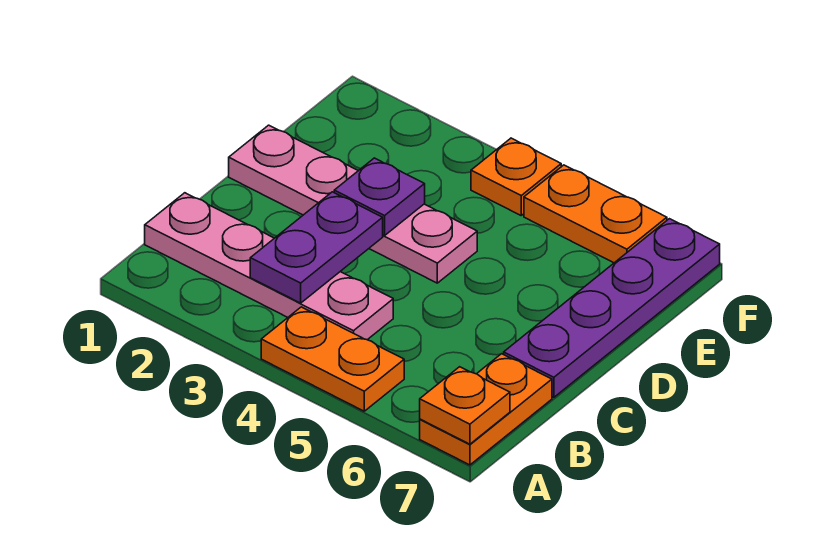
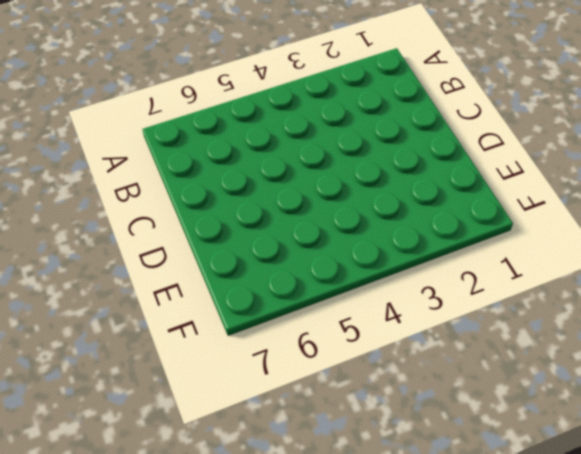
none -> orange plate A4:A5 level 1
none -> orange plate A7:B7 level 1

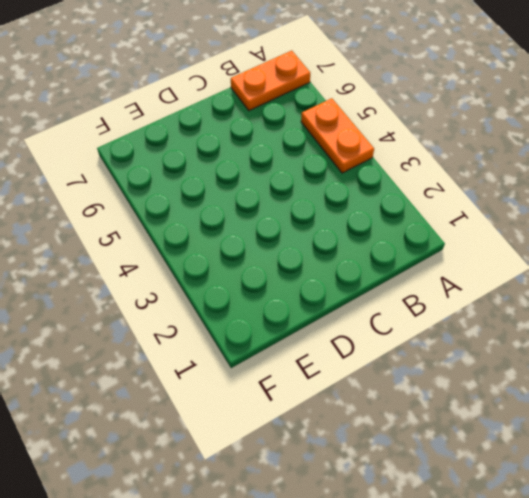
none -> pink plate B1:B4 level 1
none -> purple plate C7:F7 level 1

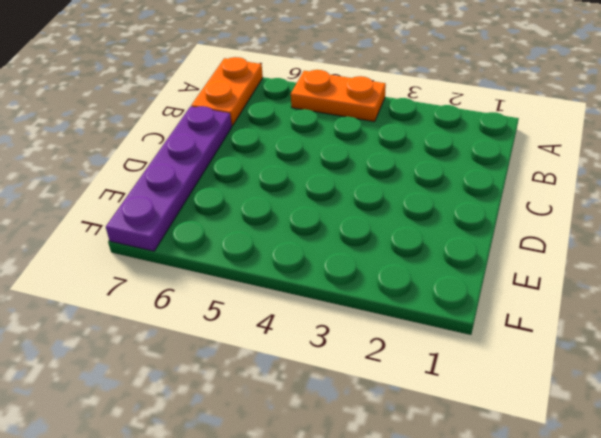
none -> pink plate B1:B4 level 1
none -> pink plate D1:D4 level 1

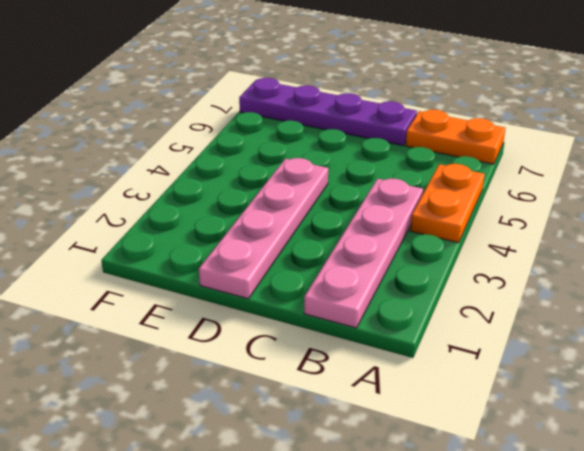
none -> orange plate F4 level 1
none -> orange plate F5:F6 level 1

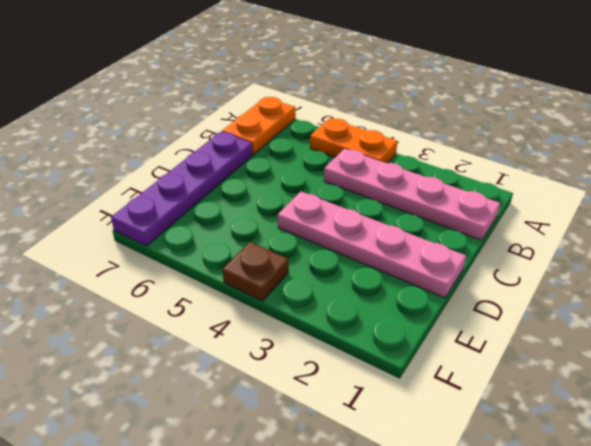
brown plate F4 level 1 -> orange plate F4 level 1
none -> orange plate F5:F6 level 1
none -> orange plate A7 level 2

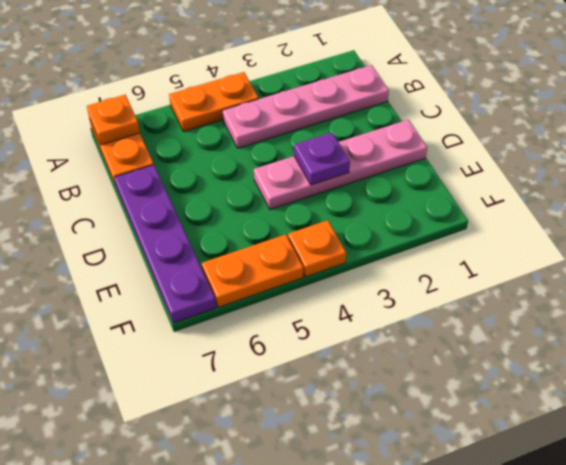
none -> purple plate B3:C3 level 2

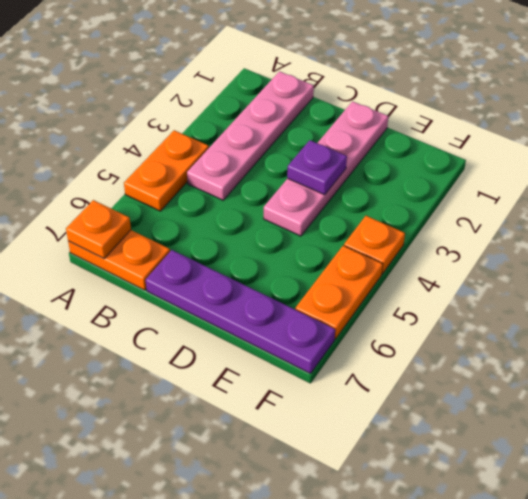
none -> purple plate B3:C3 level 2

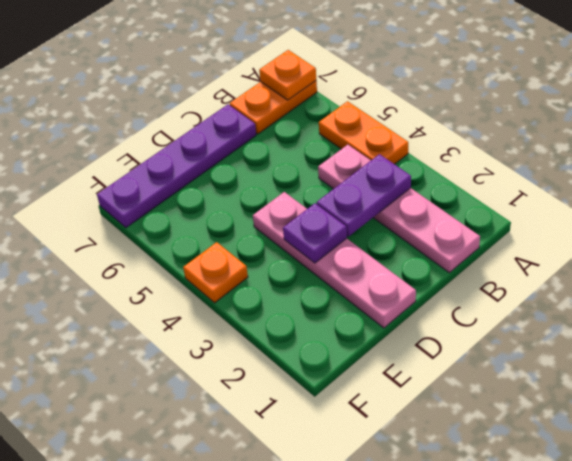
none -> orange plate F5:F6 level 1

